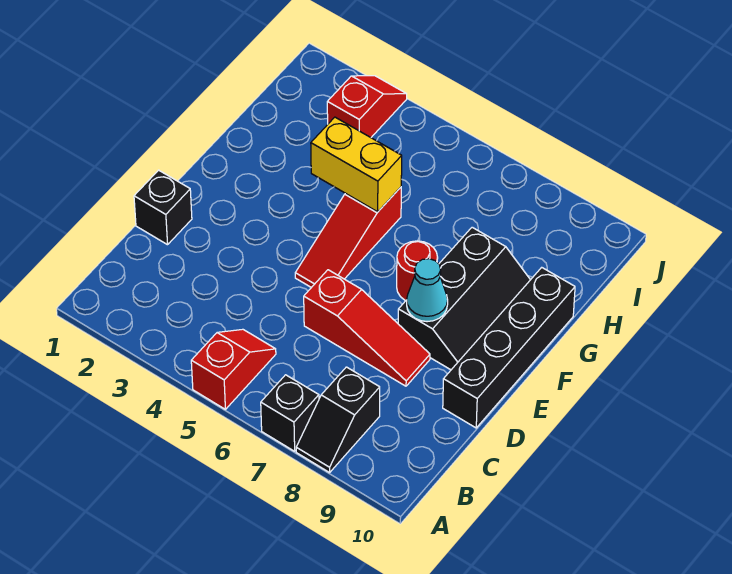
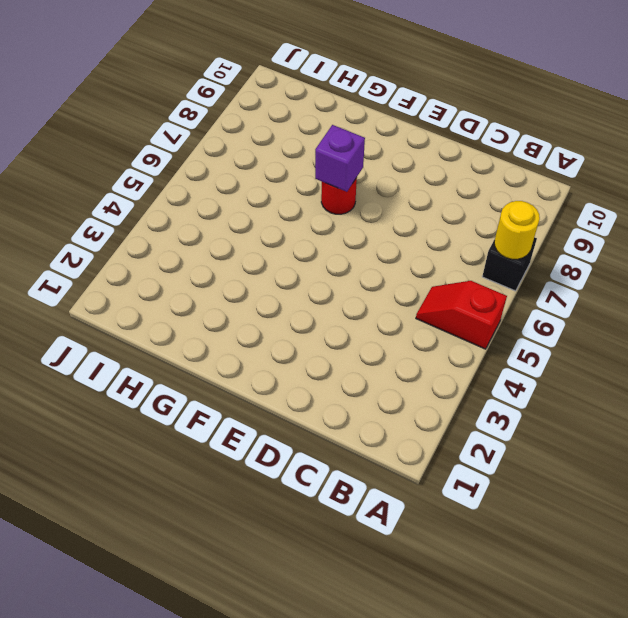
yellow round brick A7 level 2 -> none
purple brick F7 level 2 -> none
none -> black slope A8:B8 level 1 top B
none -> black brick D1 level 1
none -> red slope D6:D8 level 1 top 6

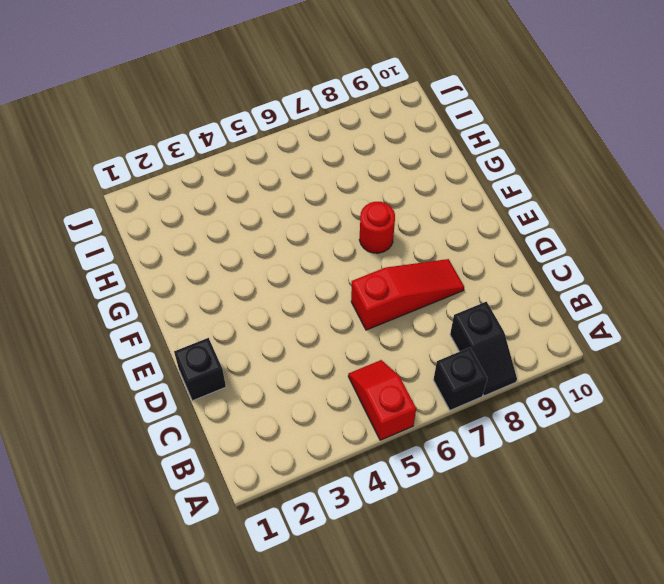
none -> black brick D10:G10 level 1
none -> red slope E5:G5 level 1 top G
none -> black slope E8:G9 level 1 top 8

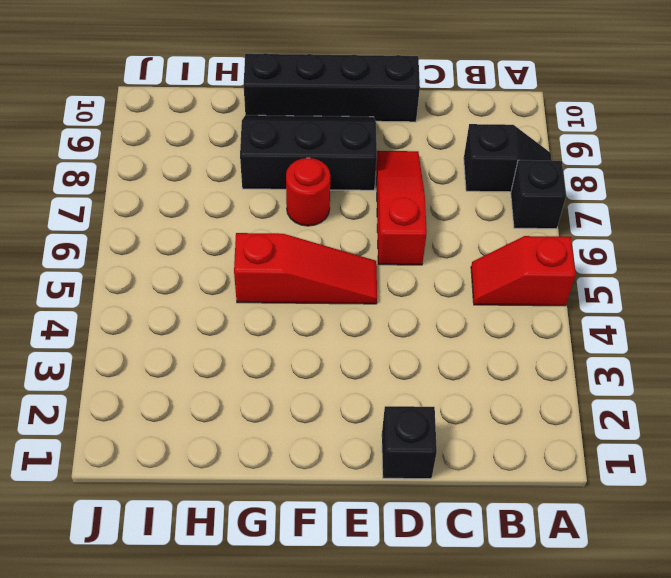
none -> red slope I3:J3 level 1 top I
none -> cyan cone E8 level 2
none -> yellow brick G4:G5 level 2

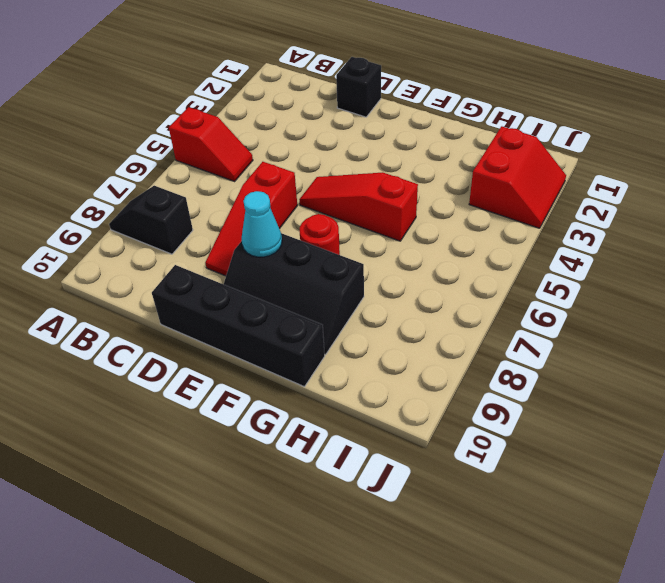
red slope I2:J3 level 1 top I -> red slope I3:J3 level 1 top I
none -> black brick A7 level 1
none -> yellow brick G4:G5 level 2

